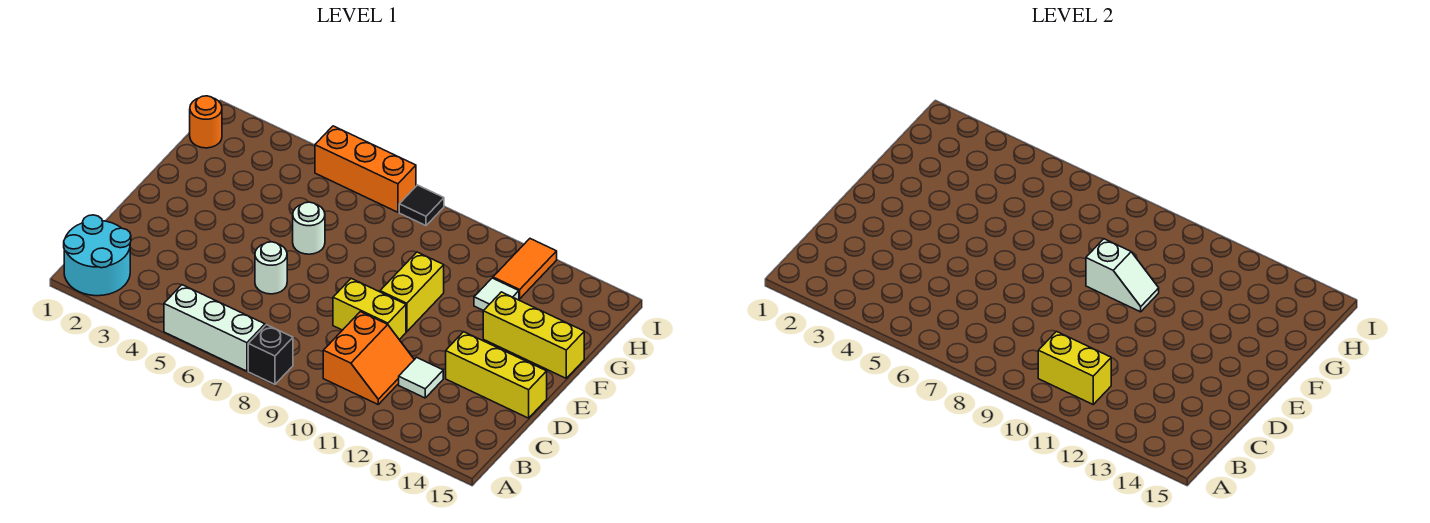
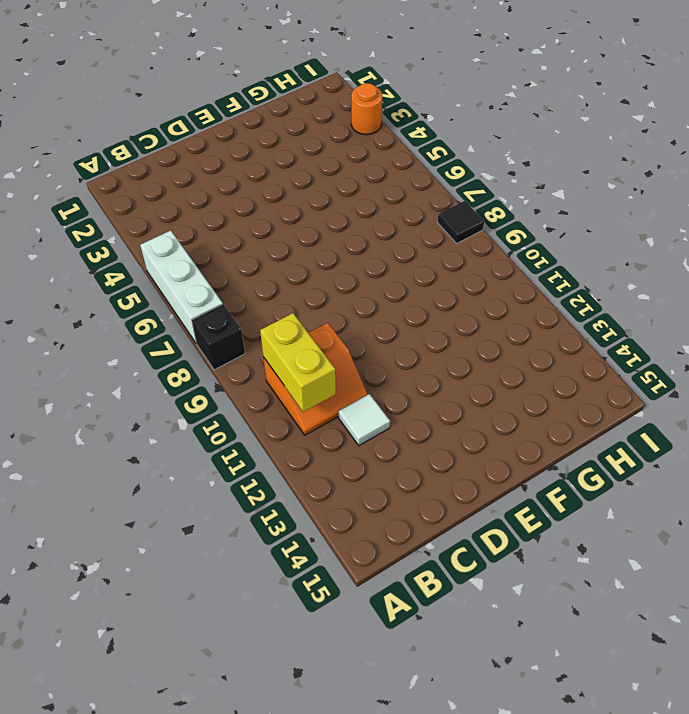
orange round brick I3 level 1 -> orange round brick H1 level 1
none -> cyan round brick A1:B2 level 1
none -> white round brick D6 level 1
none -> yellow brick D9:D10 level 1

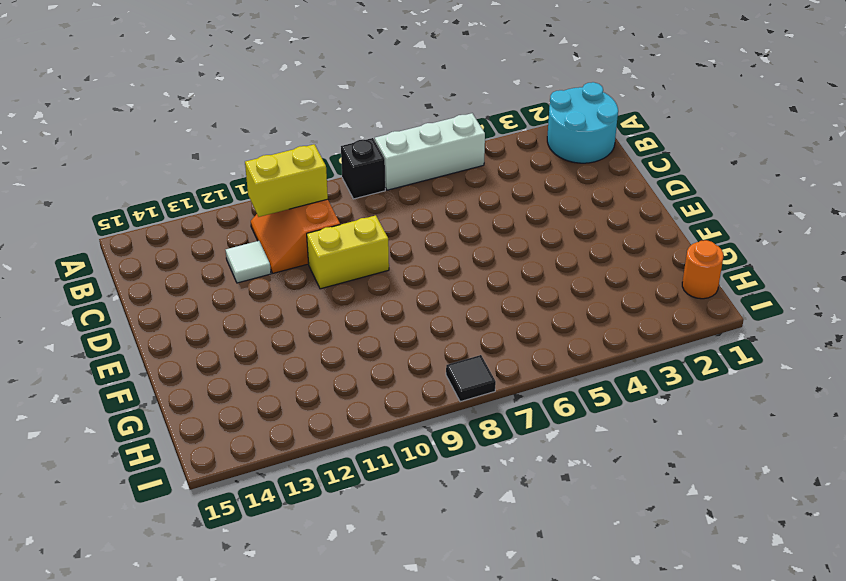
none -> white round brick D6 level 1
none -> yellow brick D13:D15 level 1
none -> yellow brick E10:F10 level 1

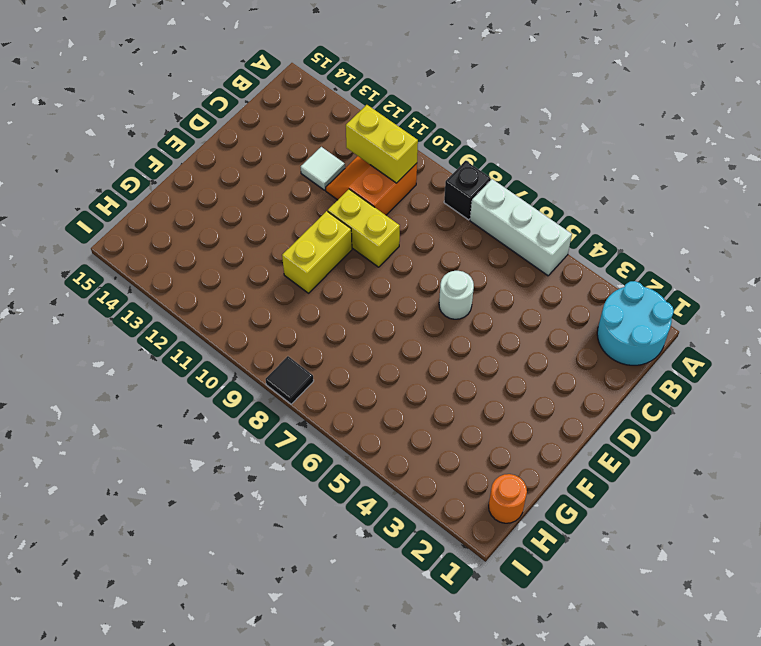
none -> yellow brick D13:D15 level 1
none -> white round brick F6 level 1
none -> yellow brick F13:F15 level 1

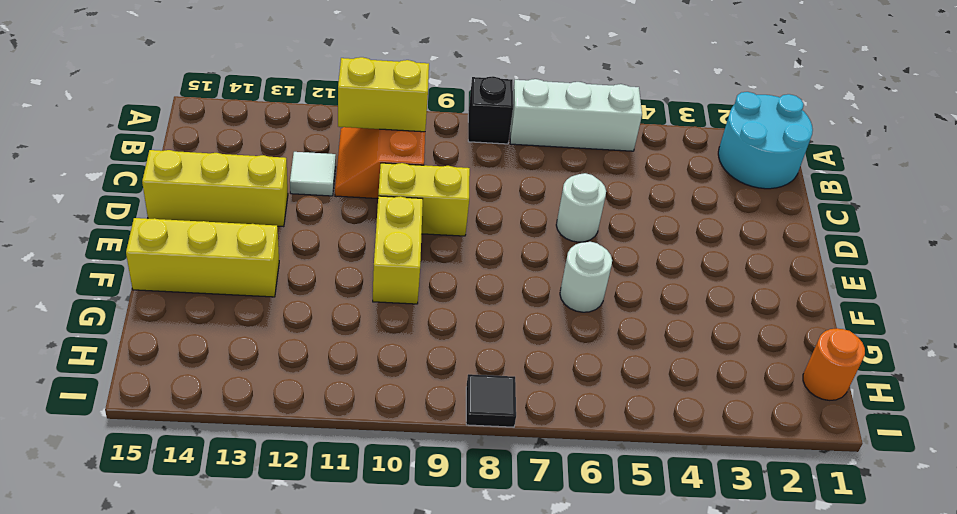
none -> white tile G12 level 1
none -> orange tile H12:I12 level 1
none -> orange brick I5:I7 level 1

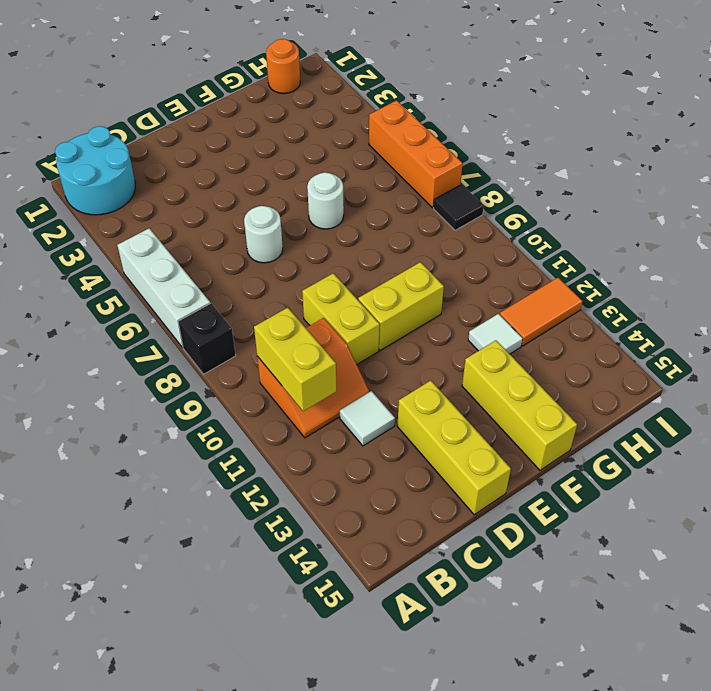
none -> white slope F9:F10 level 2 top 9

